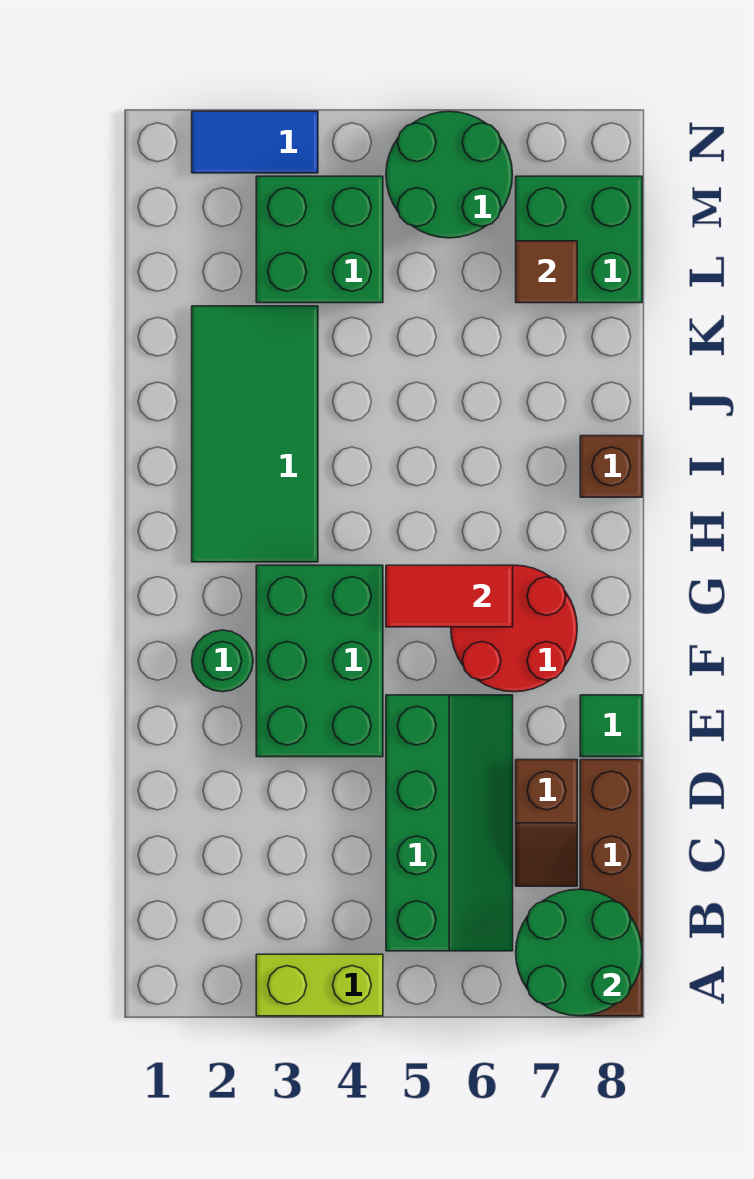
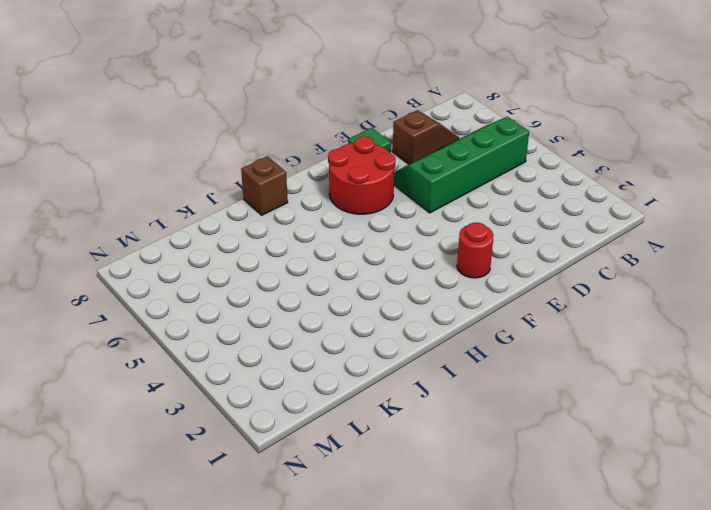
red round brick F2 level 1 -> green round brick F2 level 1
none -> lime brick A3:A4 level 1
none -> brown brick A8:D8 level 1
none -> green brick E3:G4 level 1

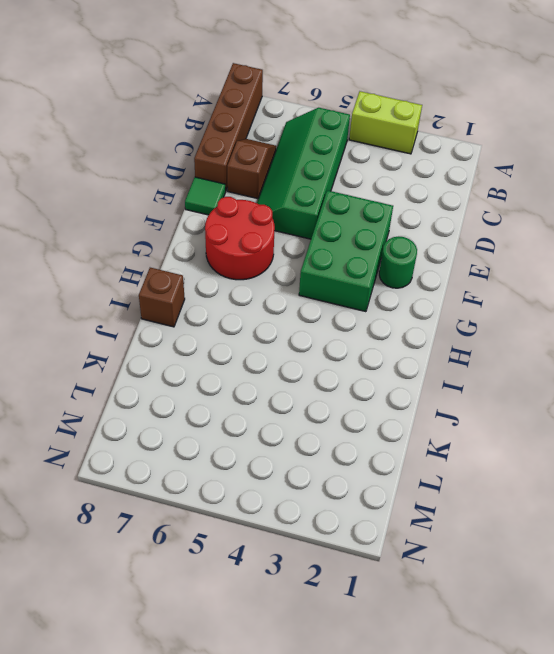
none -> green tile H2:K3 level 1
none -> green brick L3:M4 level 1
none -> green brick L7:M8 level 1

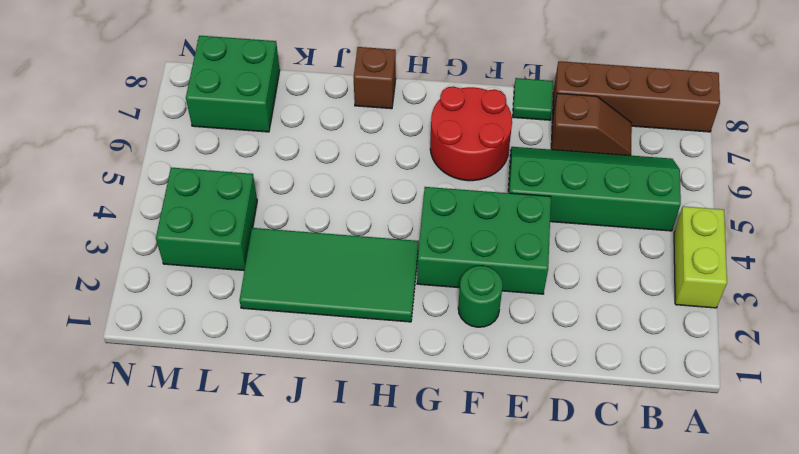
none -> green round brick M5:N6 level 1
none -> blue tile N2:N3 level 1
none -> green round brick A7:B8 level 2

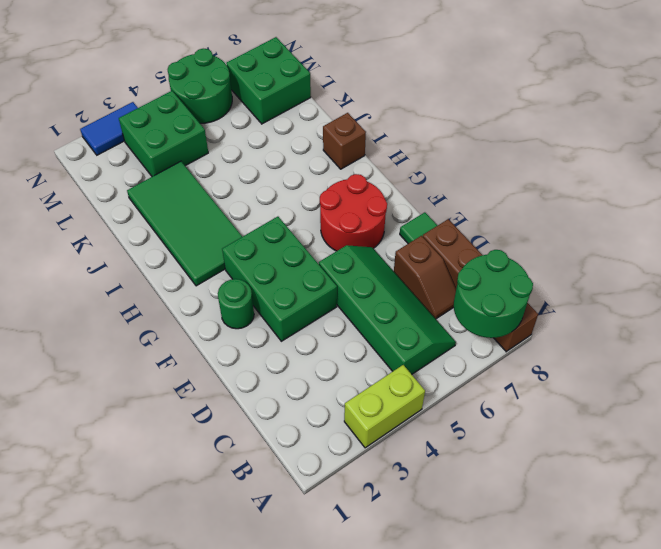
none -> red tile G5:G6 level 2
none -> brown tile L7 level 2

